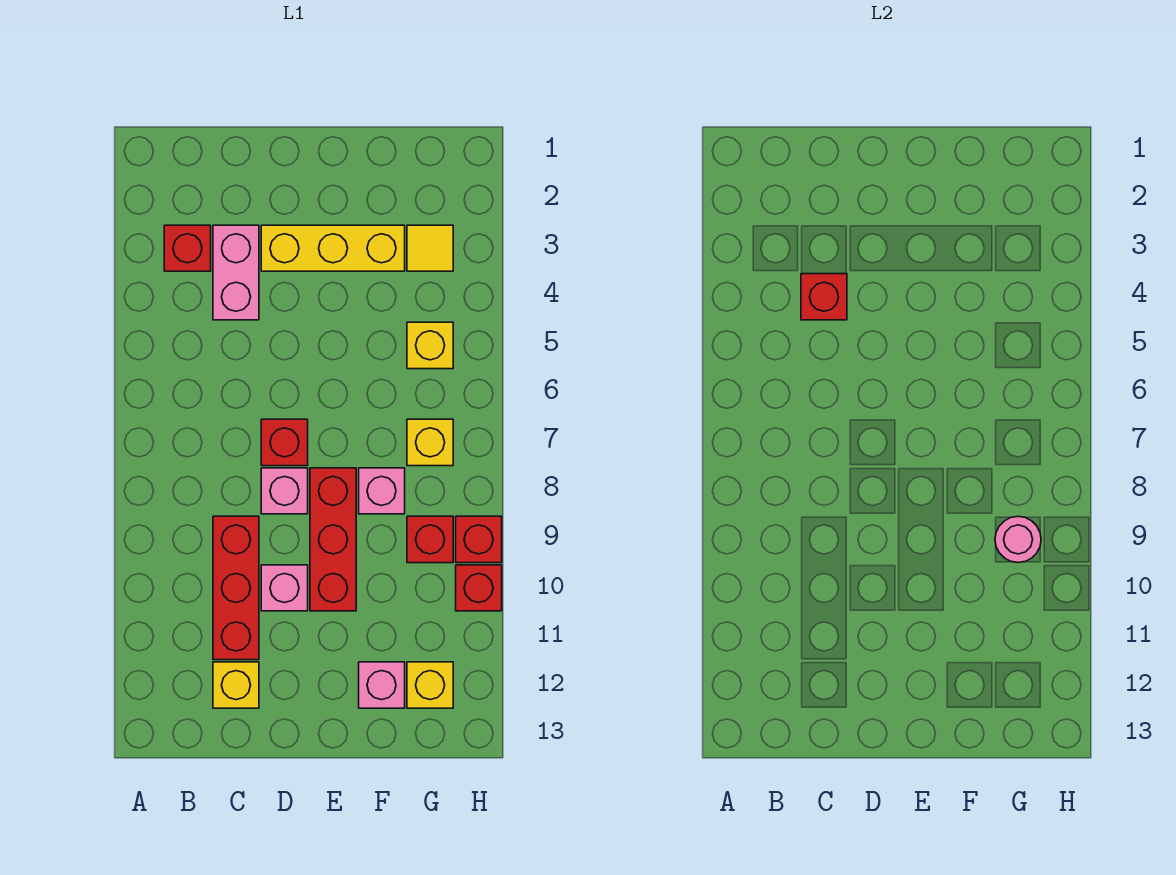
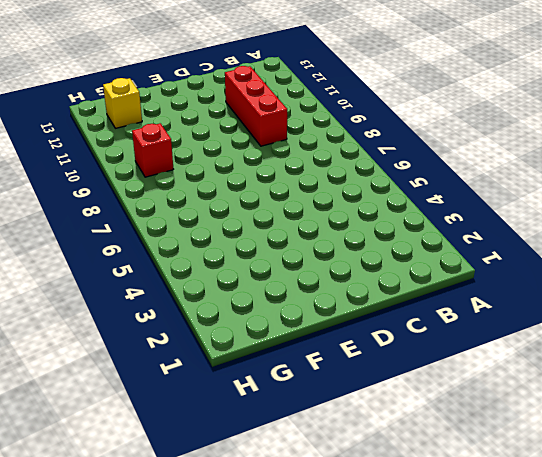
none -> red brick B3 level 1
none -> pink brick C3:C4 level 1
none -> yellow brick C12 level 1

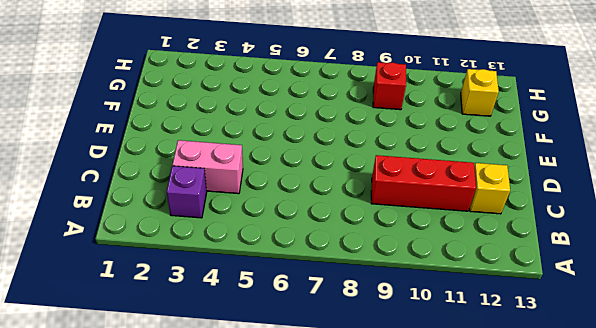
purple brick B3 level 1 -> red brick B3 level 1
none -> yellow brick D3:F3 level 1
none -> red brick D7 level 1
none -> pink brick D8 level 1

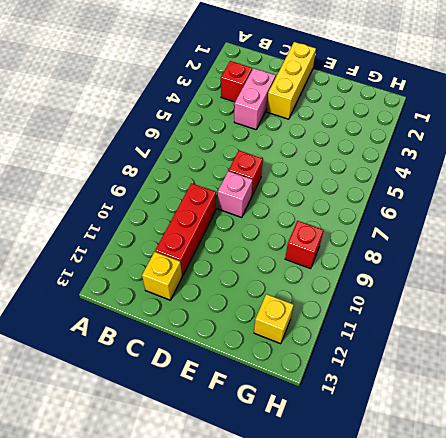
yellow brick D1:D3 level 1 -> yellow brick D3:F3 level 1
none -> pink brick D10 level 1
none -> red brick E8:E10 level 1
none -> pink brick F8 level 1

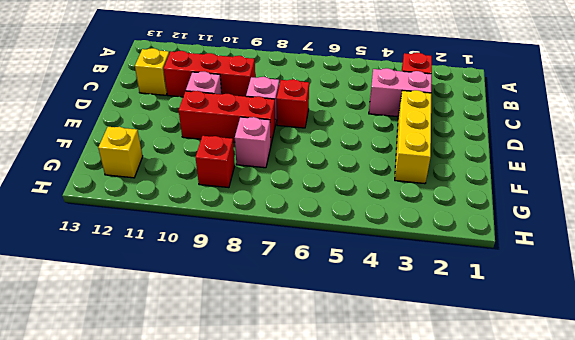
none -> pink brick F12 level 1
none -> yellow tile G3 level 1
none -> yellow brick G5 level 1

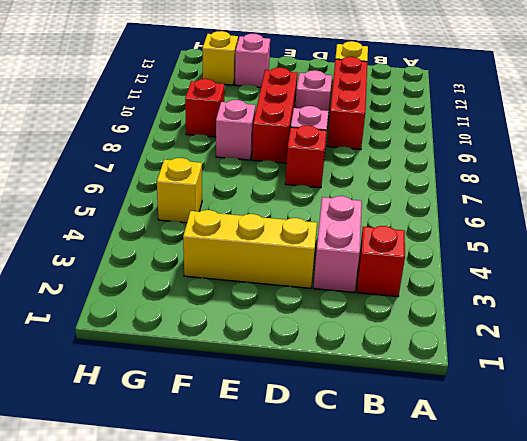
none -> yellow tile G3 level 1
none -> yellow brick G7 level 1
none -> red brick H9 level 1

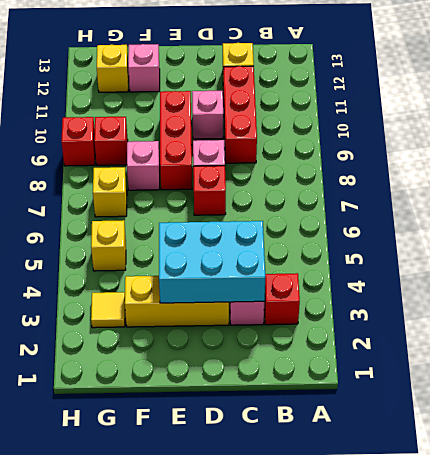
cyan brick C3:E4 level 2 -> red brick C4 level 2
none -> red brick H10 level 1
none -> pink round brick G9 level 2

